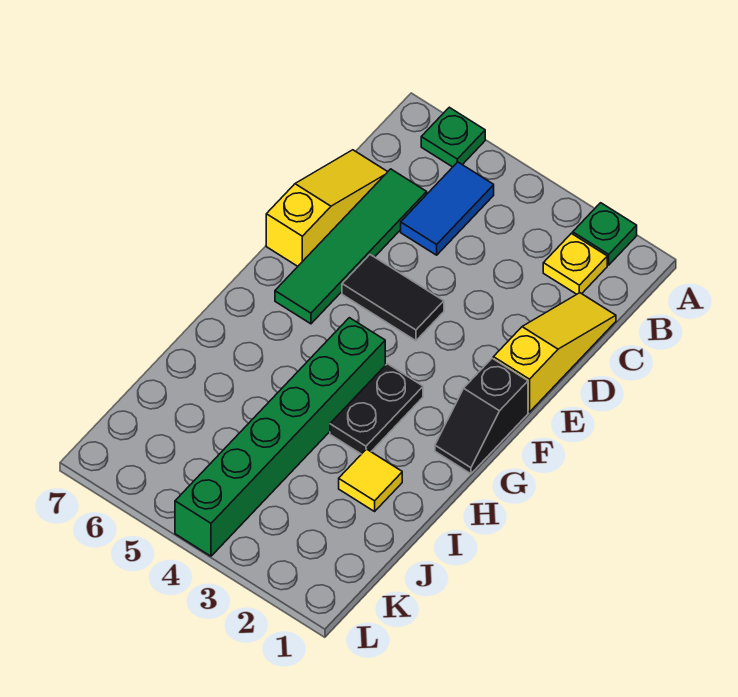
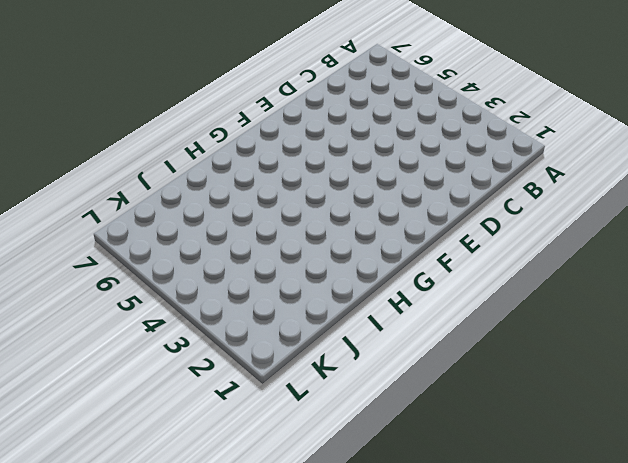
none -> green plate A2 level 1
none -> green plate A6 level 1
none -> yellow plate B2 level 1

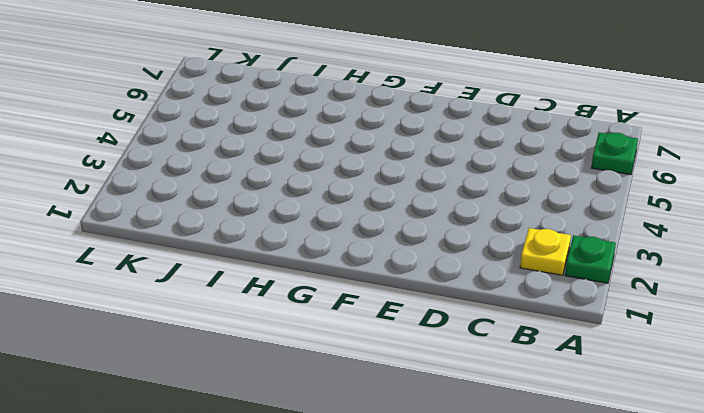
none -> blue tile B5:C5 level 1
none -> yellow slope C1:E1 level 1 top E
none -> green tile C6:F6 level 1

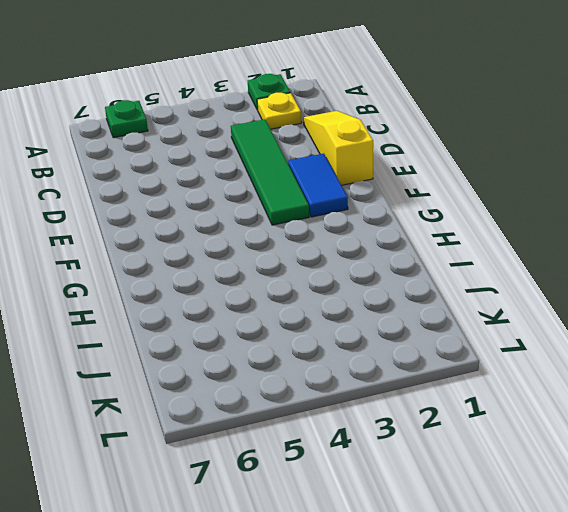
green tile C3:F3 level 1 -> green tile C6:F6 level 1
blue tile E2:F2 level 1 -> blue tile B5:C5 level 1
none -> yellow slope C7:E7 level 1 top E
none -> black tile E4:E5 level 1
none -> black slope F1:G1 level 1 top F

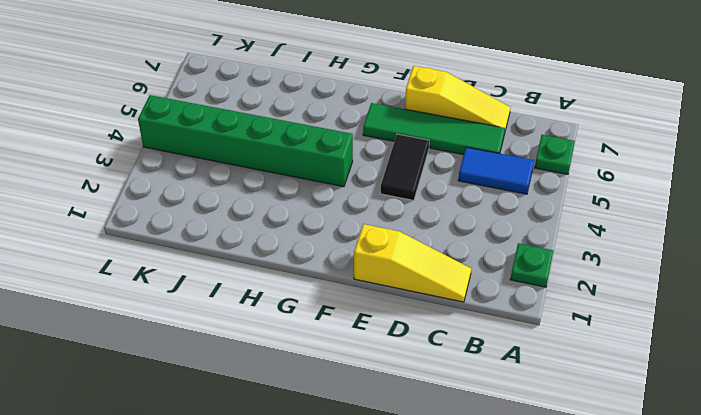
none -> yellow plate B2 level 1
none -> black slope F1:G1 level 1 top F
none -> black plate G3:H3 level 1

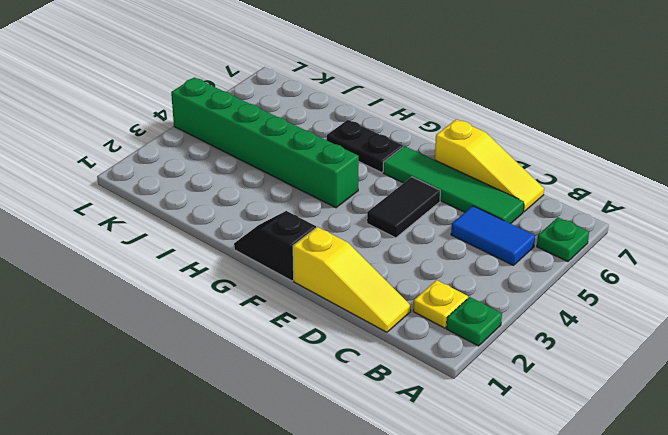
black plate G6:H6 level 1 -> black plate G3:H3 level 1
none -> yellow tile I2 level 1

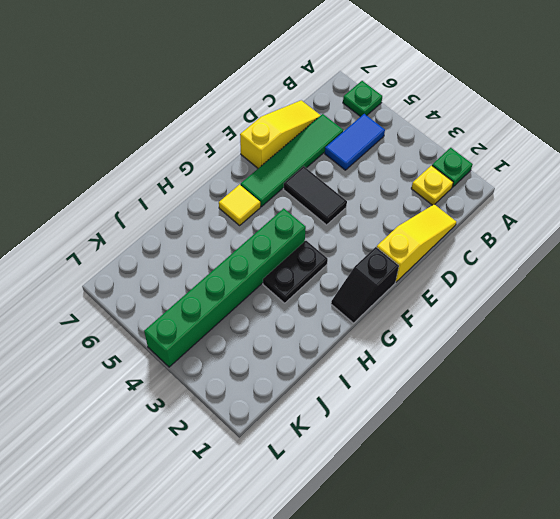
yellow tile G6 level 1 -> yellow tile I2 level 1

